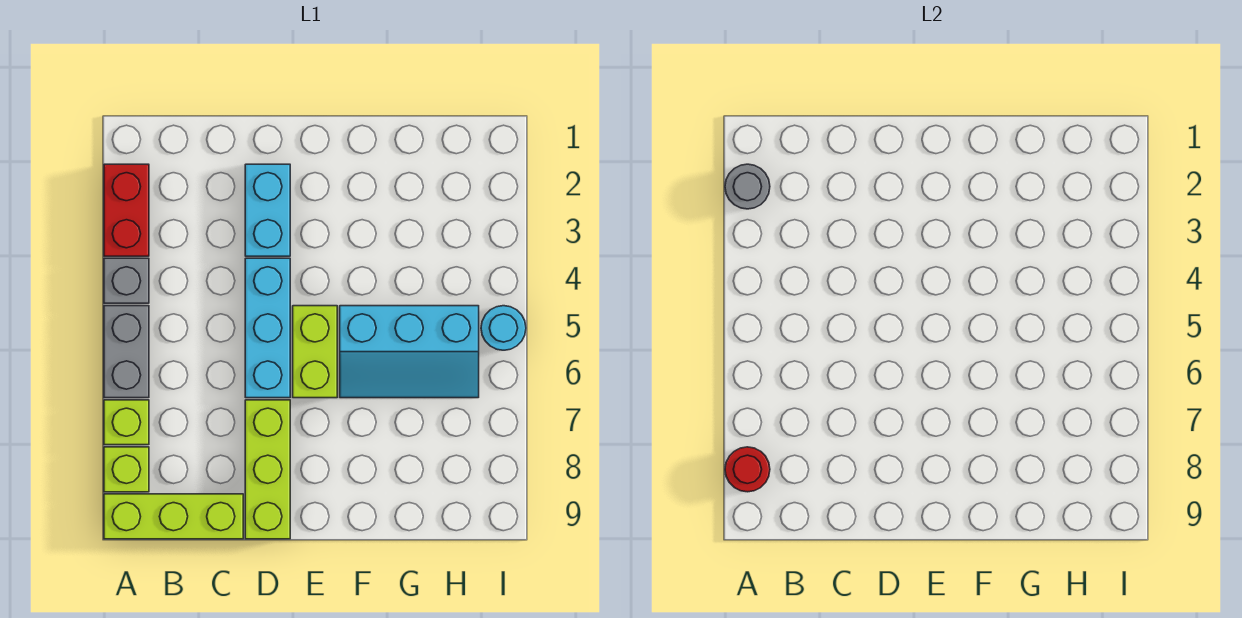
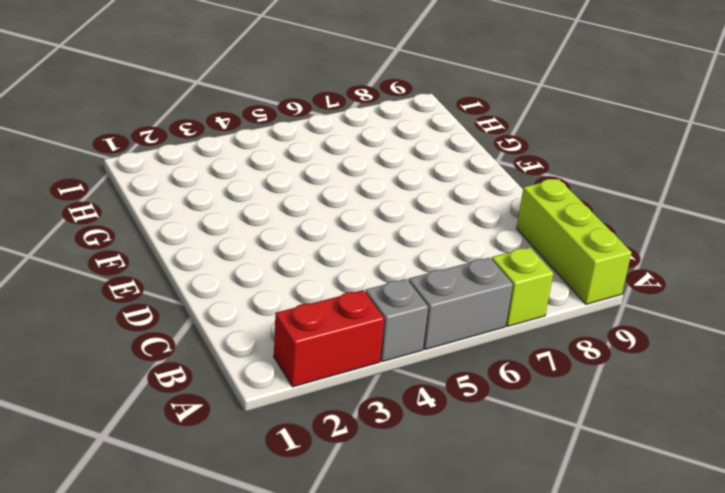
none -> lime brick A8 level 1
none -> cyan brick D2:D3 level 1
none -> cyan brick D4:D6 level 1

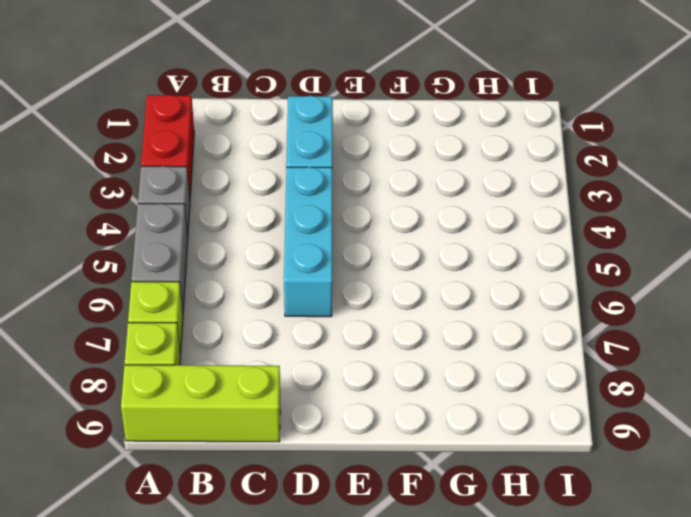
none -> lime brick D7:D9 level 1
none -> lime brick E5:E6 level 1
none -> cyan slope F5:H6 level 1 top 5

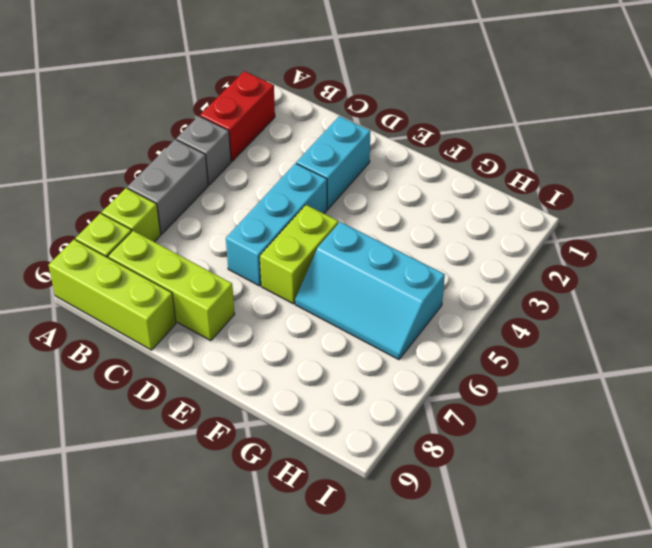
lime brick B8:D8 level 1 -> lime brick D7:D9 level 1
none -> cyan round brick I5 level 1
none -> grey round brick A2 level 2
none -> red round brick A8 level 2

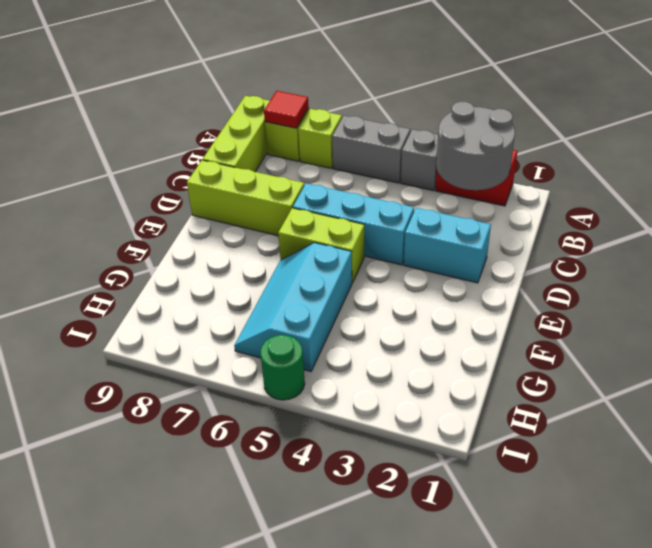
grey round brick A2:B3 level 2 -> grey round brick A2 level 2
red tile A8 level 2 -> red round brick A8 level 2
green round brick I5 level 1 -> cyan round brick I5 level 1

